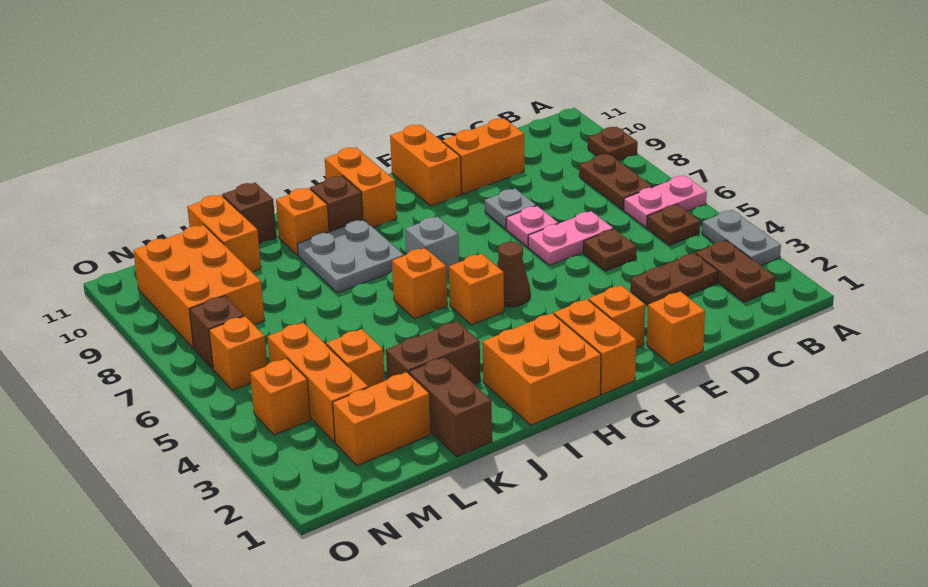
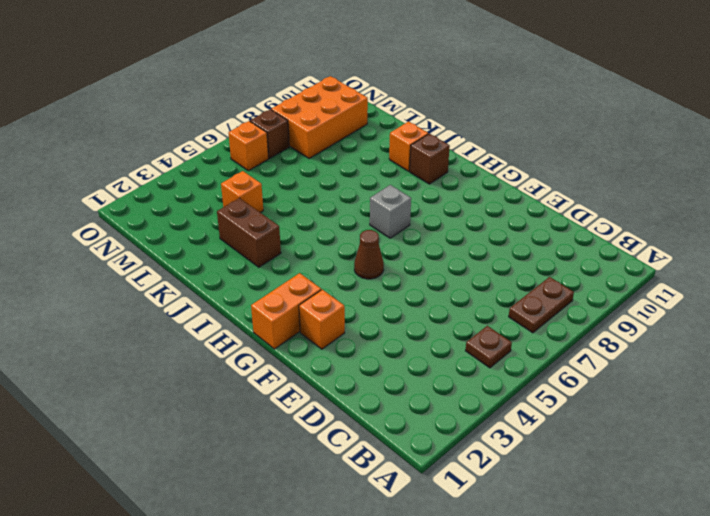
none -> grey plate A3:A4 level 1
none -> pink plate A6:B6 level 1
none -> brown plate A9 level 1
none -> brown plate B2:B3 level 1

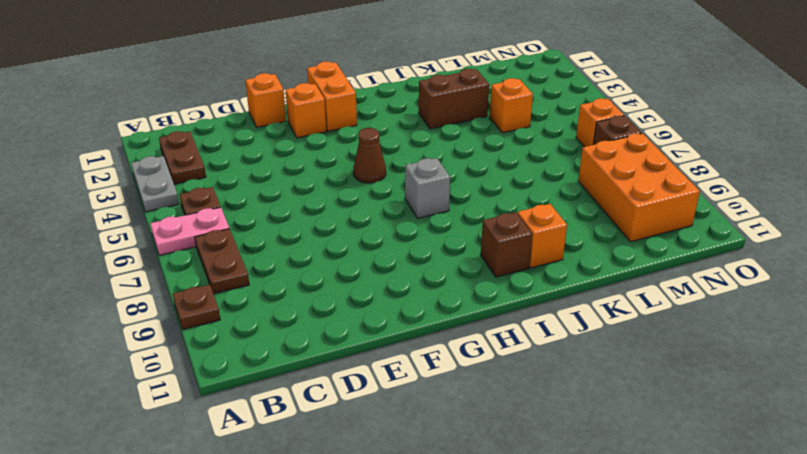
none -> brown plate C3:D3 level 1
none -> brown plate D5 level 1
none -> pink plate D6:E6 level 1
none -> orange brick D10:E10 level 1

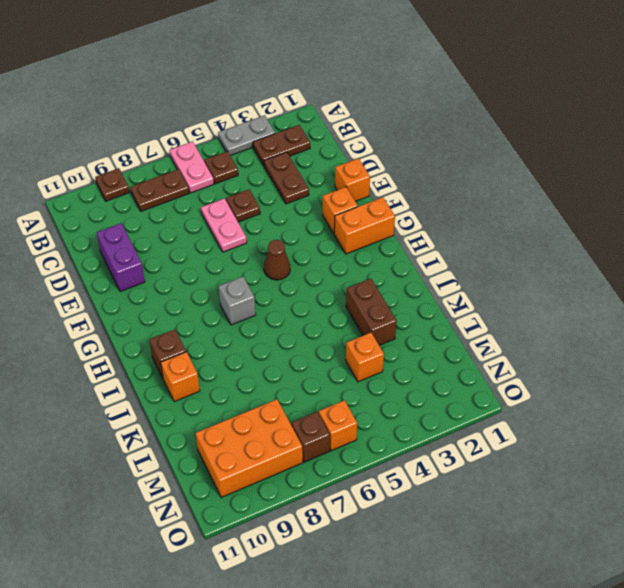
purple brick D10:E10 level 1 -> orange brick D10:E10 level 1
none -> pink plate E7 level 1
none -> grey plate E8 level 1
none -> orange brick F10:F11 level 1
none -> orange brick H1:I2 level 1

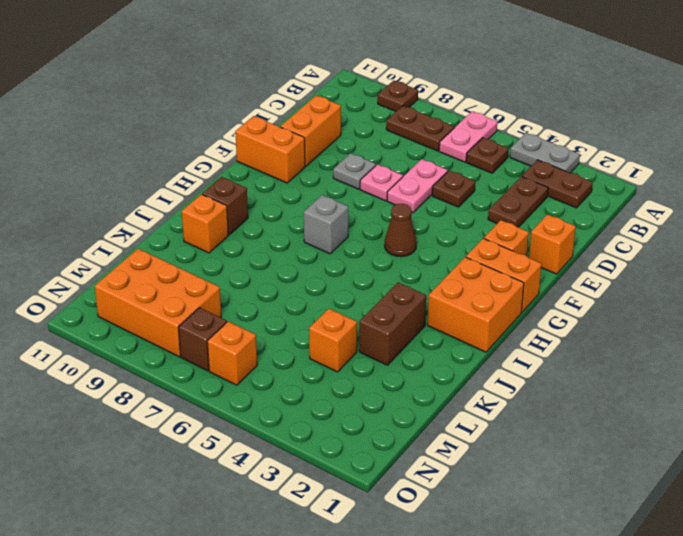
none -> orange brick H5 level 1
none -> orange brick H10:H11 level 1
none -> orange brick I6 level 1
none -> grey plate I8:J9 level 1

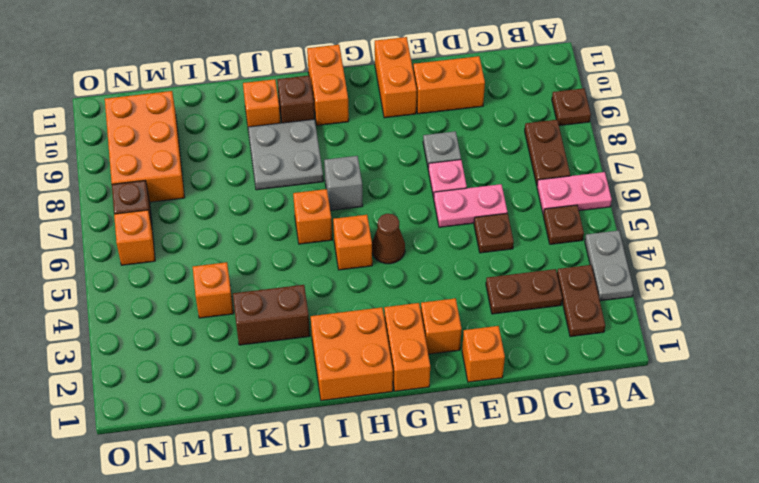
none -> brown brick K1:K2 level 1
none -> brown brick K11 level 1
none -> orange brick L2:M2 level 1
none -> orange brick L10:L11 level 1

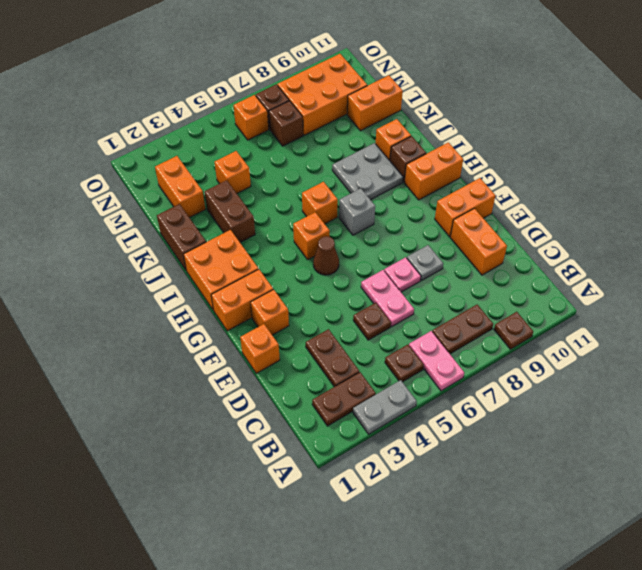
brown brick J1:K1 level 1 -> brown brick K1:K2 level 1
brown brick M7 level 1 -> brown brick K11 level 1
none -> orange brick M3:M5 level 1
none -> orange brick N4 level 1

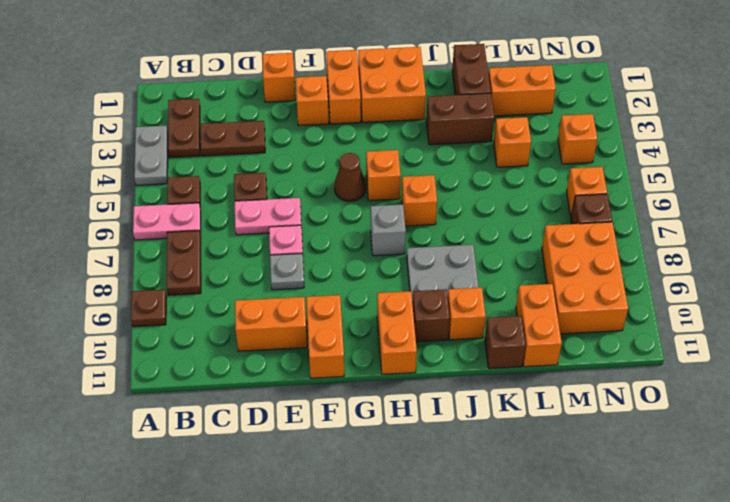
none -> orange brick M3:M5 level 1

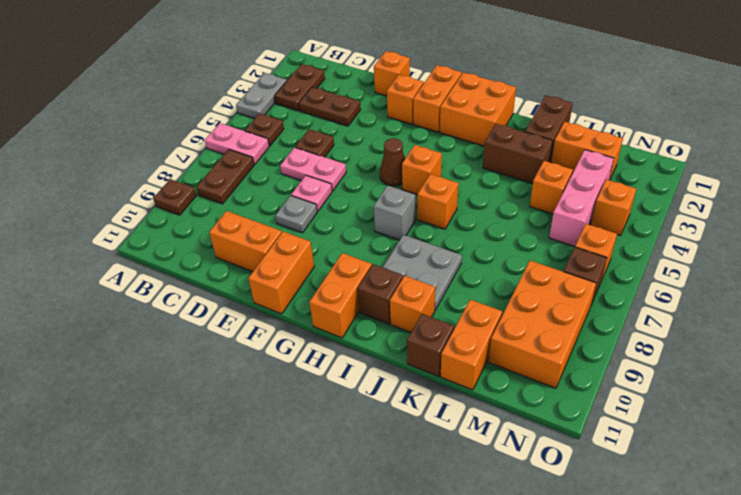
pink brick M3:M5 level 1 -> orange brick M3:M5 level 1

